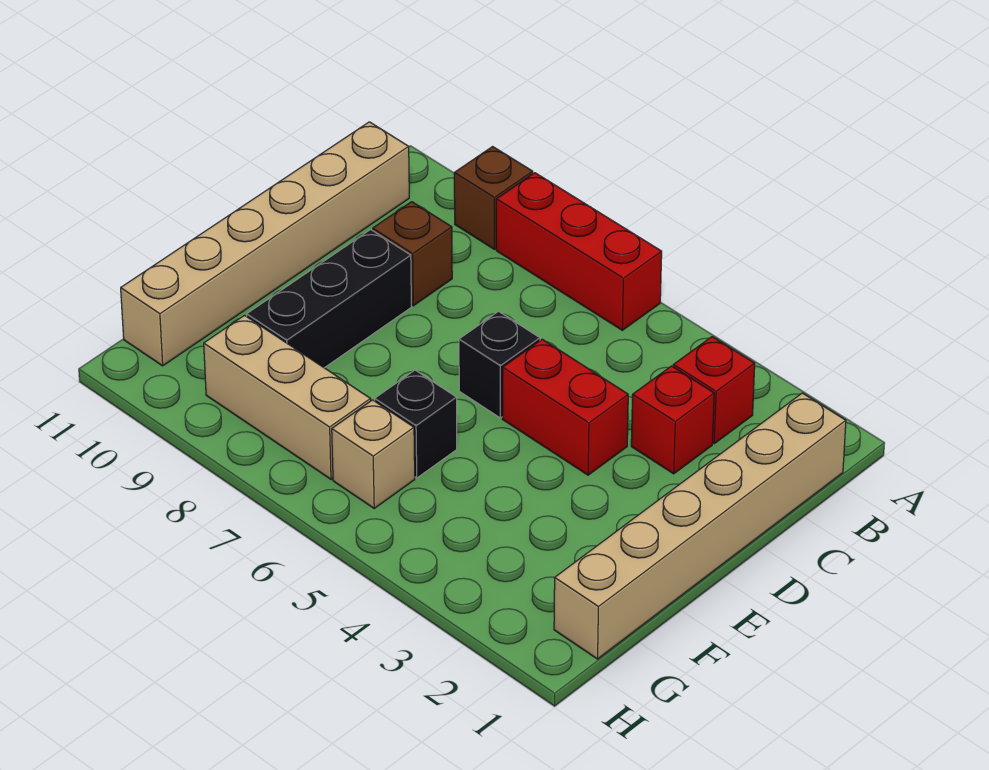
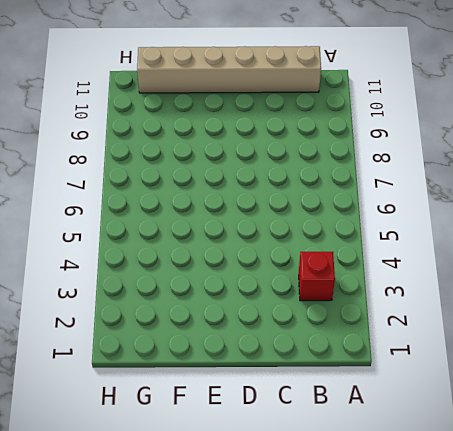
none -> red brick A6:A8 level 1
none -> brown brick A9 level 1
none -> tan brick B1:G1 level 1

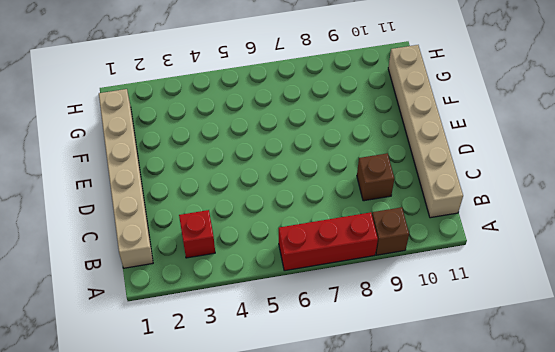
none -> red brick C3 level 1
none -> red brick D4:D5 level 1
none -> black brick D6 level 1

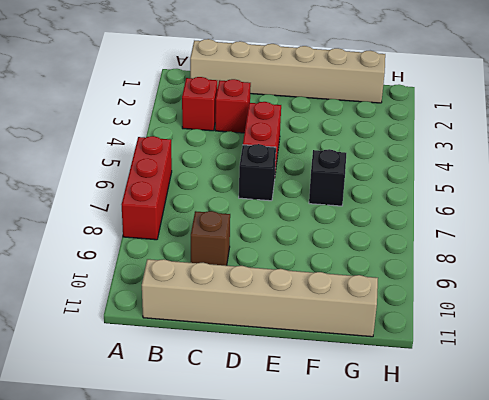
none -> brown brick A9 level 1
none -> black brick D9:F9 level 1
none -> tan brick G6 level 1

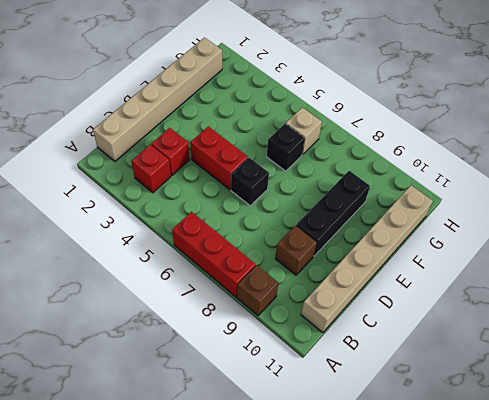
none -> tan brick G7:G9 level 1

